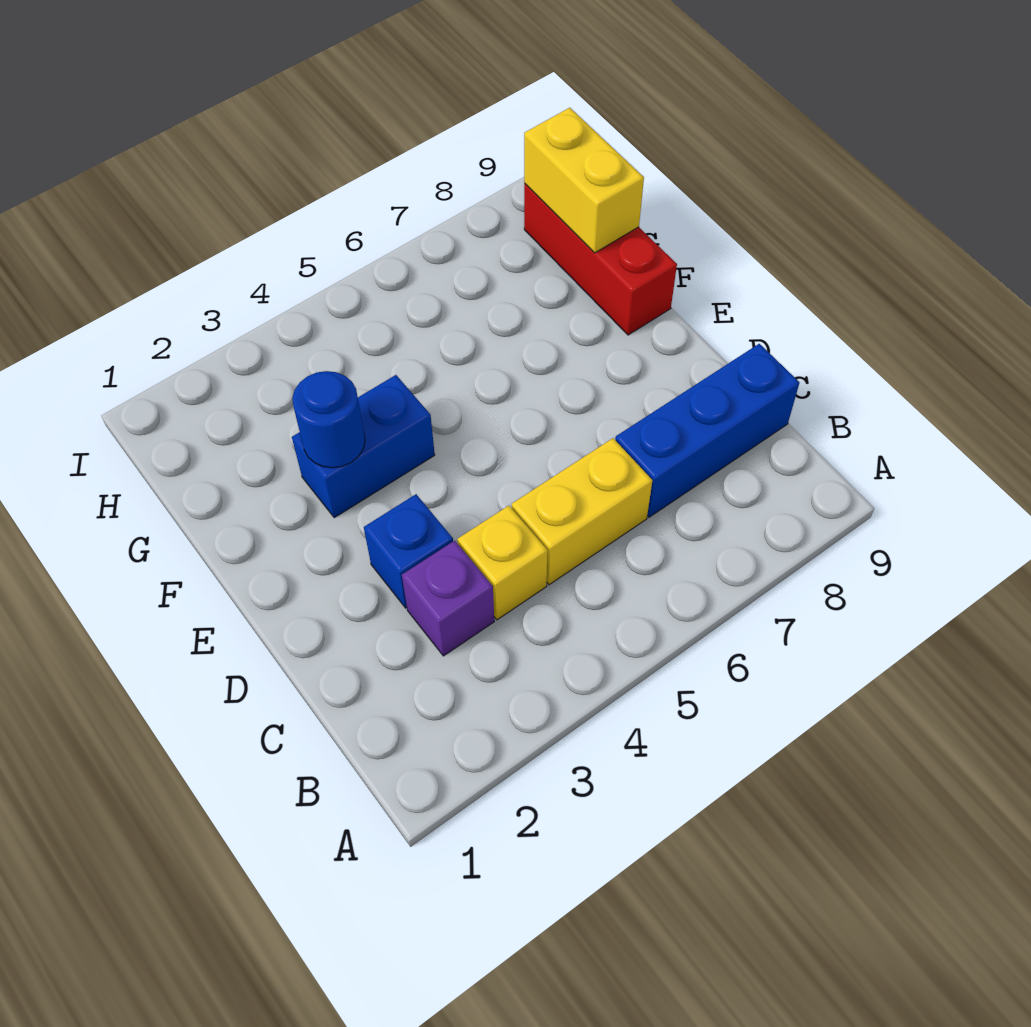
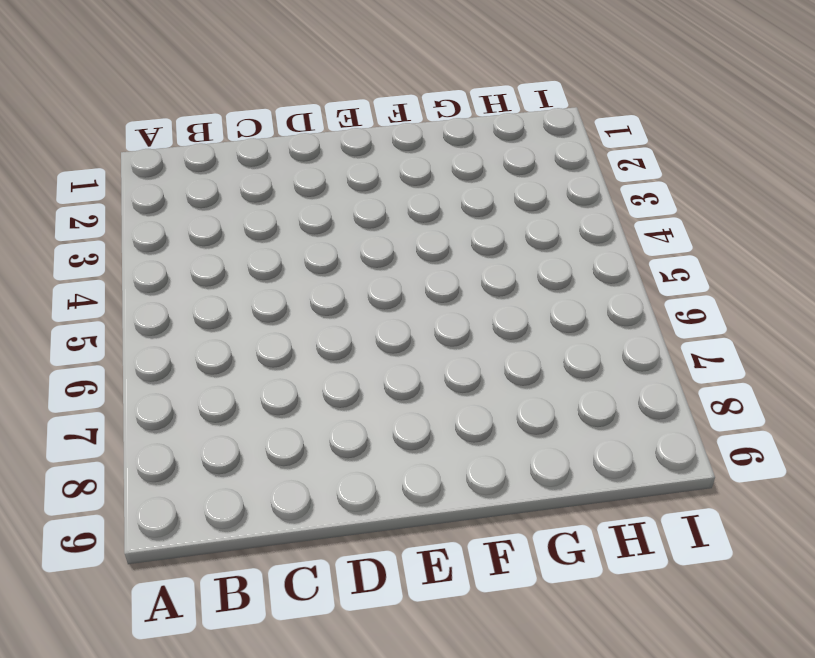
none -> purple brick C3 level 1
none -> yellow brick C4 level 1

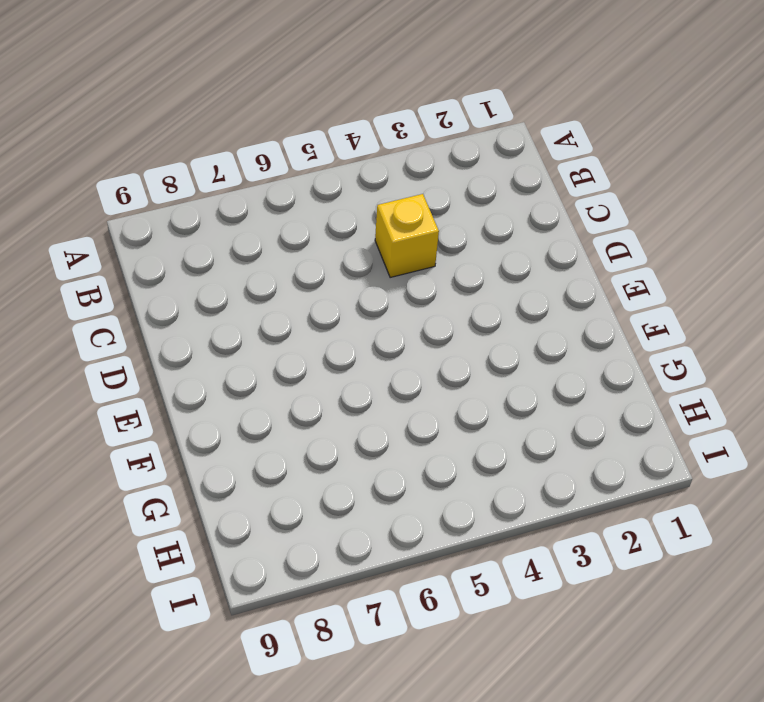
none -> purple brick C3 level 1
none -> yellow brick C5:C6 level 1

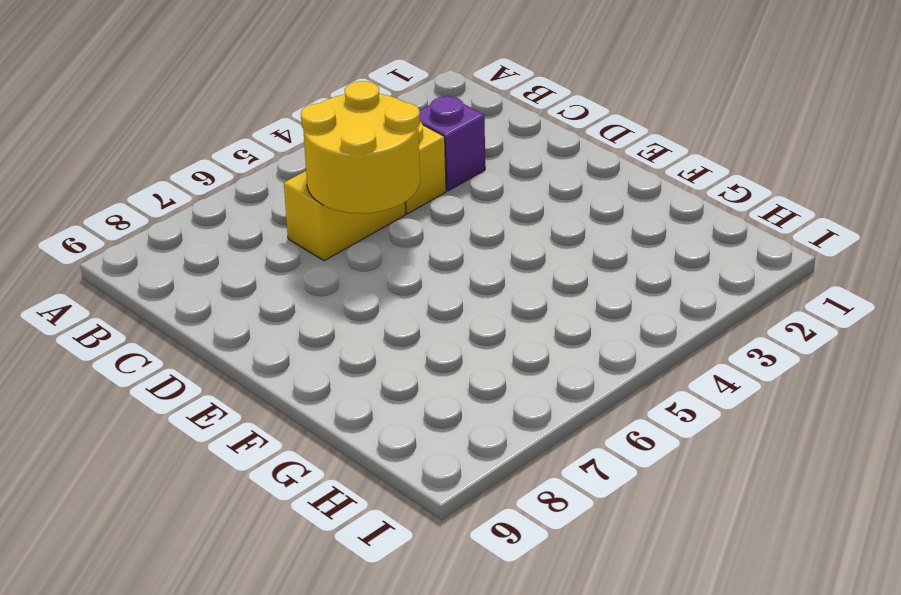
yellow round brick C5:D6 level 2 -> none
none -> blue brick C7:C9 level 1
none -> blue brick D3 level 1

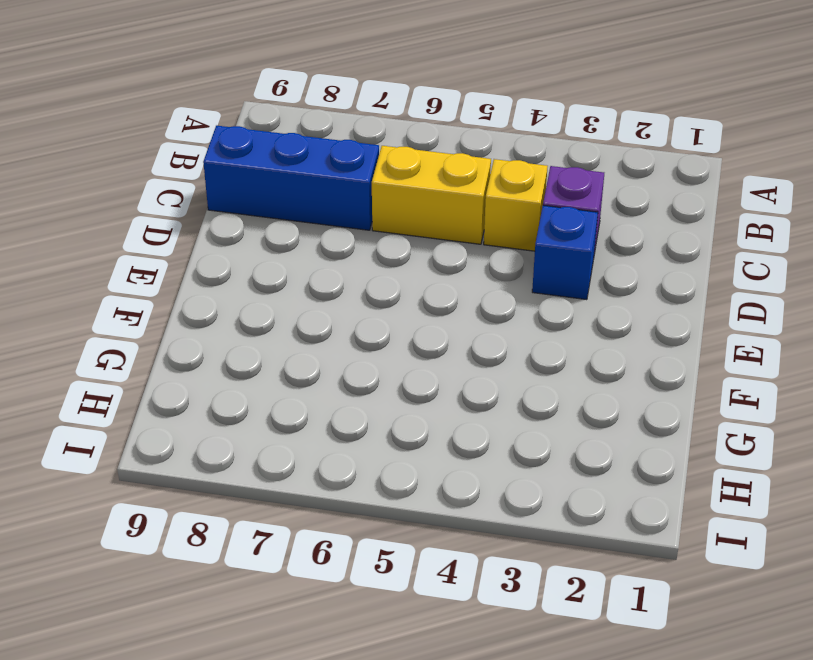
none -> blue brick F3:F4 level 1
none -> red brick F9:H9 level 1

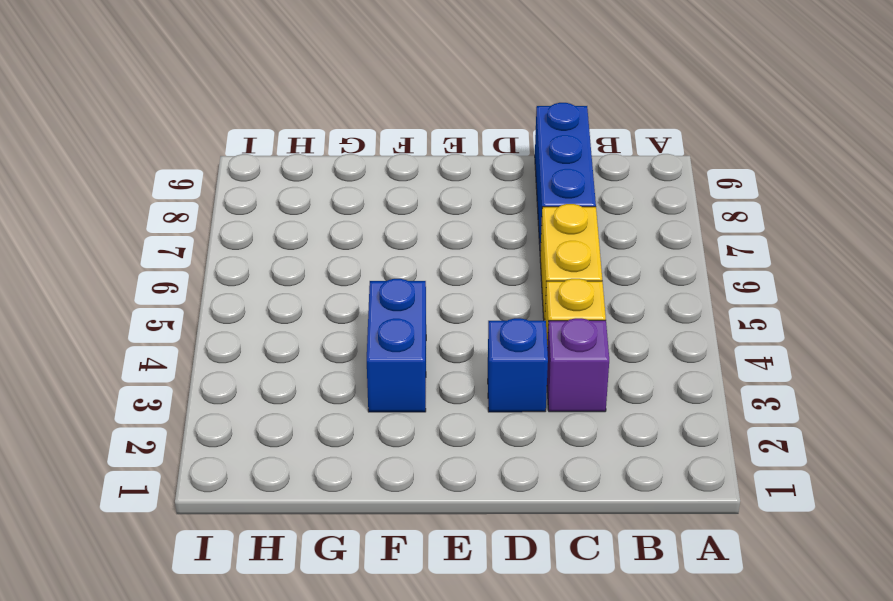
none -> red brick F9:H9 level 1
none -> blue round brick F3 level 2

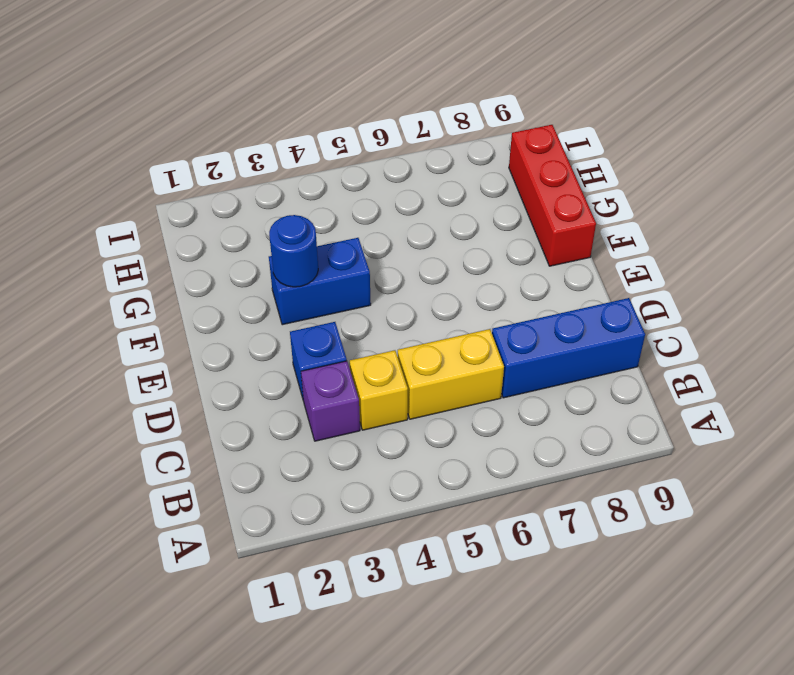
none -> yellow brick G9:H9 level 2

